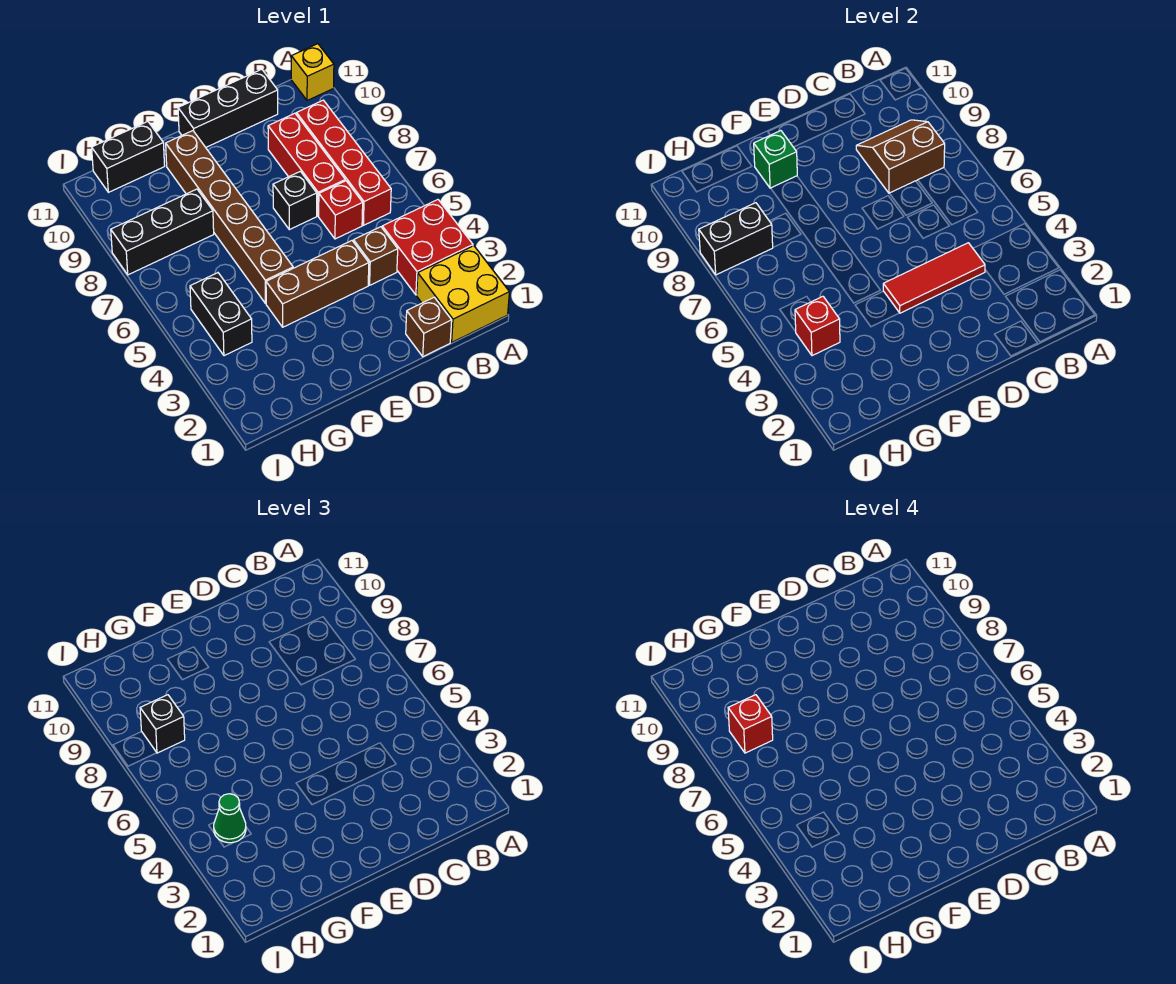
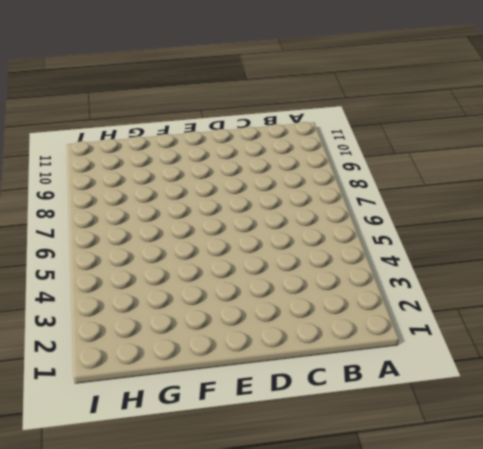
none -> yellow brick A1:B2 level 1
none -> red brick A3:B4 level 1
none -> yellow brick A11 level 1

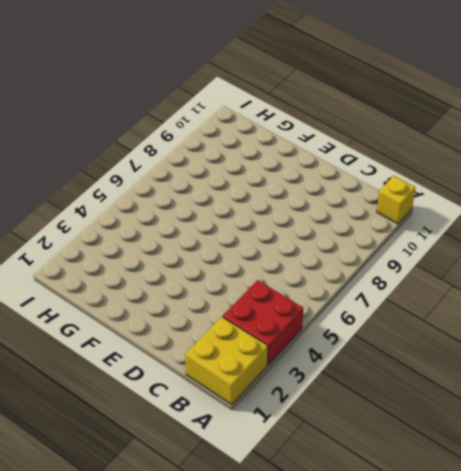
none -> red brick B6:B9 level 1
none -> brown brick C1 level 1
none -> brown brick C4 level 1

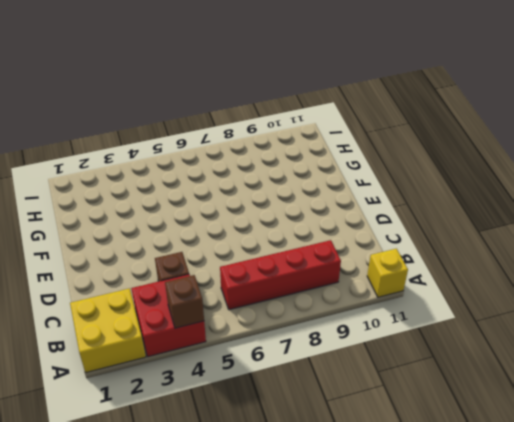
brown brick A4 level 2 -> brown brick C1 level 1
none -> red brick C6 level 1
none -> red brick C7:C9 level 1
none -> black brick C11:E11 level 1

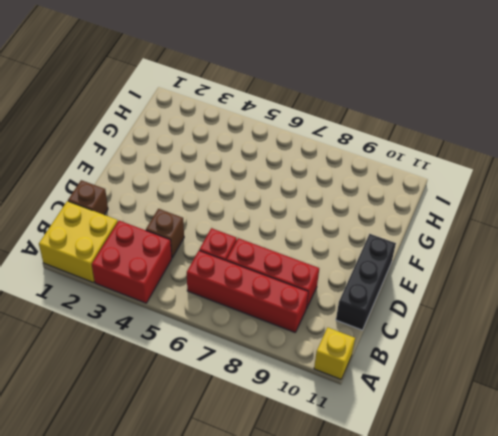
none -> brown brick D4:F4 level 1
none -> black brick D7 level 1
none -> brown brick F5:F10 level 1

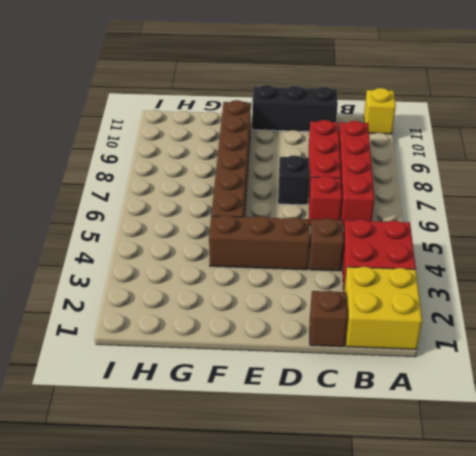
none -> black brick G8:I8 level 1
none -> black brick G11:H11 level 1
none -> black brick H4:H5 level 1

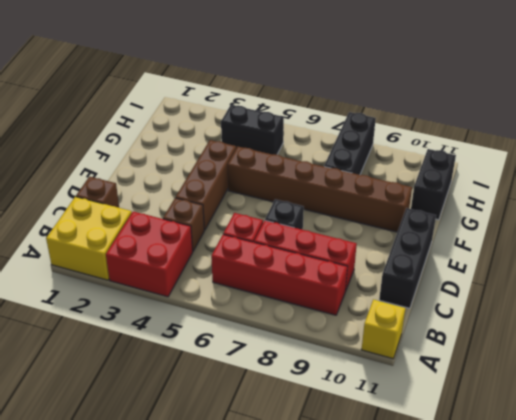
none -> brown slope B8:C9 level 2 top 8
none -> red tile C4:E4 level 2
none -> green brick F10 level 2

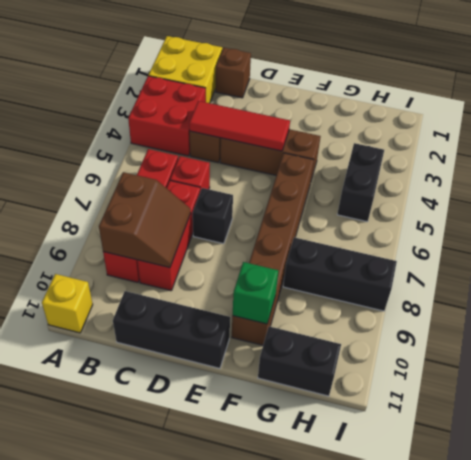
brown slope B8:C9 level 2 top B -> brown slope B8:C9 level 2 top 8
none -> red brick H4 level 2
none -> black brick H8:I8 level 2
none -> green cone H4 level 3

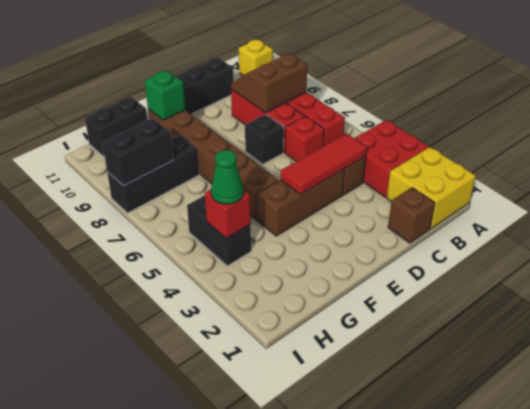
none -> black brick H8 level 3
none -> red brick H8 level 4

